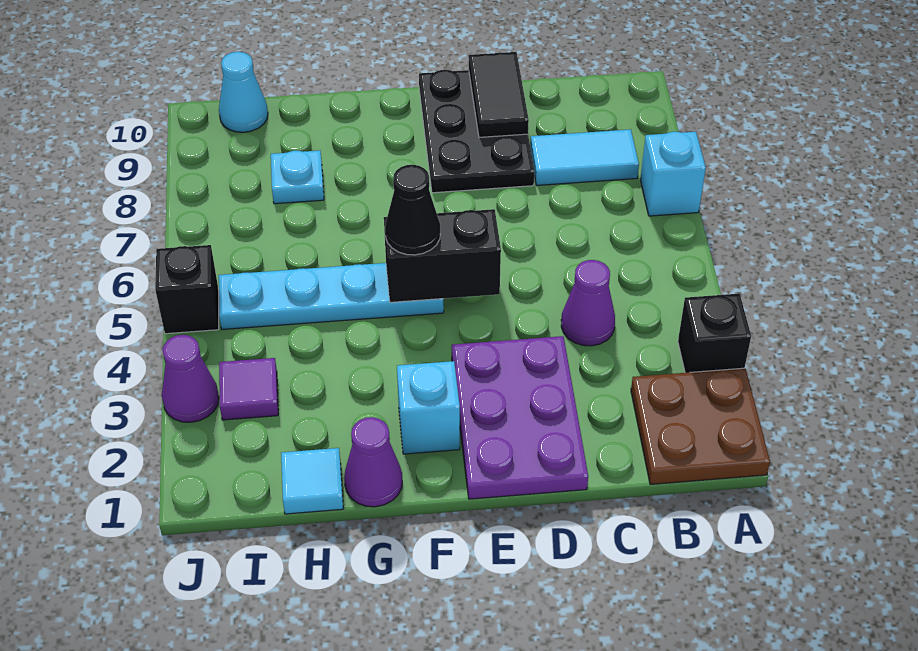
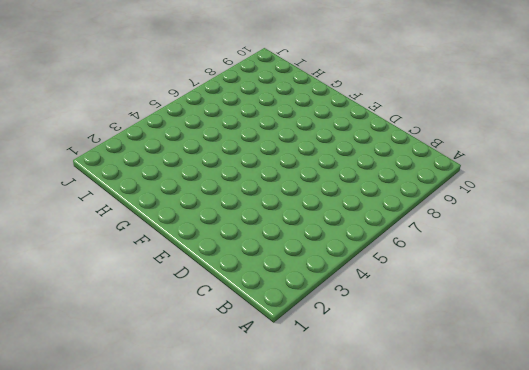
none -> brown plate A1:B2 level 1
none -> black brick A3 level 1
none -> cyan brick A7 level 1

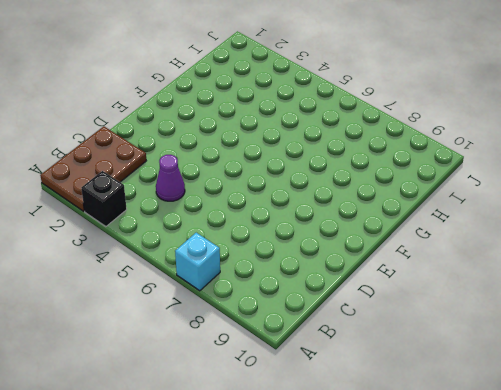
brown plate A1:C2 level 1 -> brown plate A1:B2 level 1
none -> cyan tile B8:C8 level 1
none -> purple plate D1:E3 level 1
none -> black plate D8:E10 level 1

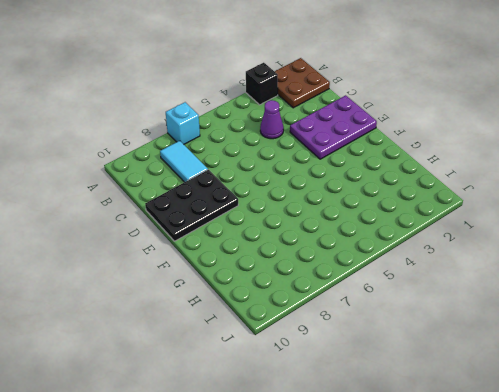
none -> cyan brick F2 level 1
none -> cyan plate F5:I5 level 1
none -> purple cone G1 level 1

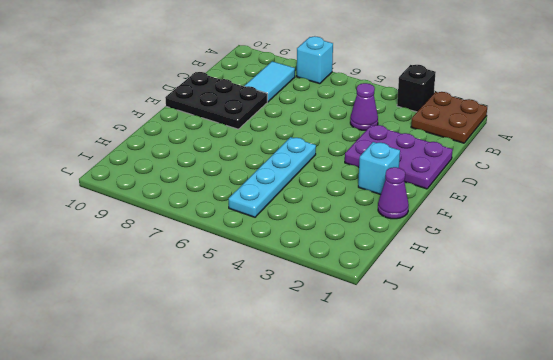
none -> cyan tile H1 level 1
none -> cyan plate H8 level 1
none -> purple tile I3 level 1

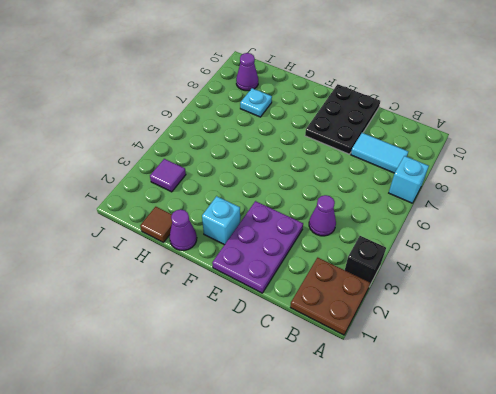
brown tile H1 level 1 -> cyan tile H1 level 1
purple cone I9 level 1 -> purple cone J3 level 1
none -> cyan plate F5:I5 level 1
none -> cyan cone I10 level 1
none -> black brick J5 level 1

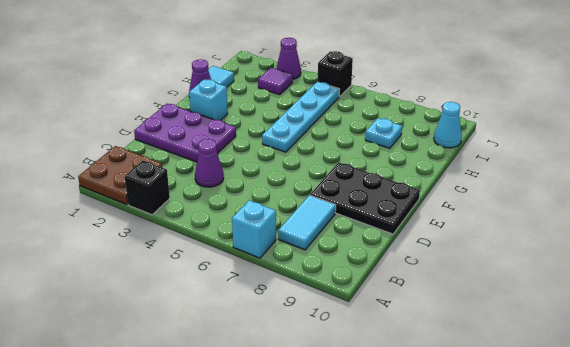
none -> black tile D9:D10 level 2
none -> black brick E5:F5 level 2
none -> black cone F5 level 3

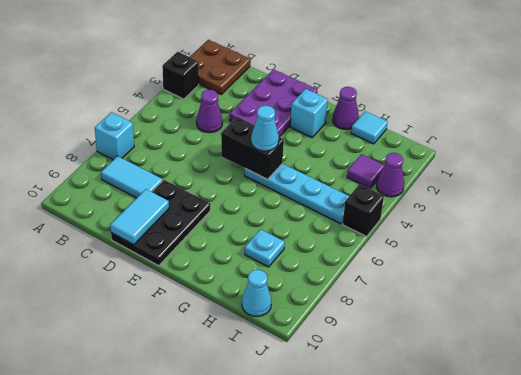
cyan tile D9:D10 level 2 -> black tile D9:D10 level 2
cyan cone F5 level 3 -> black cone F5 level 3

